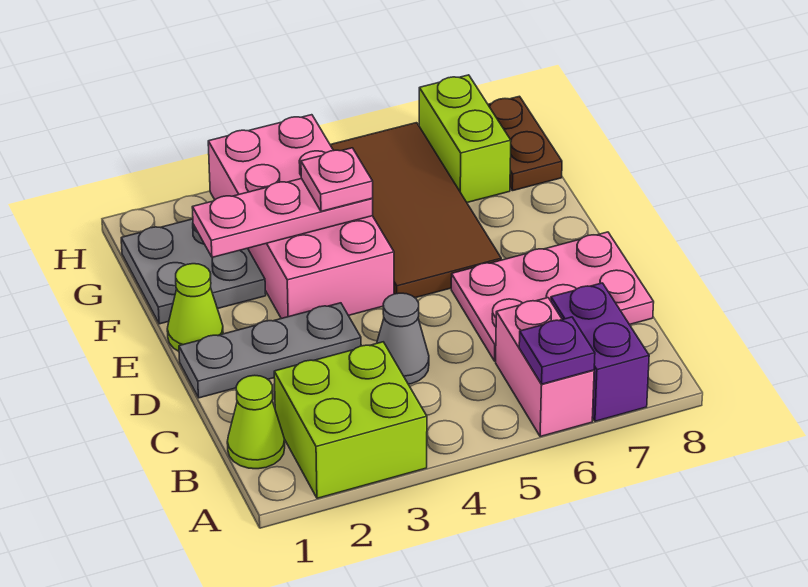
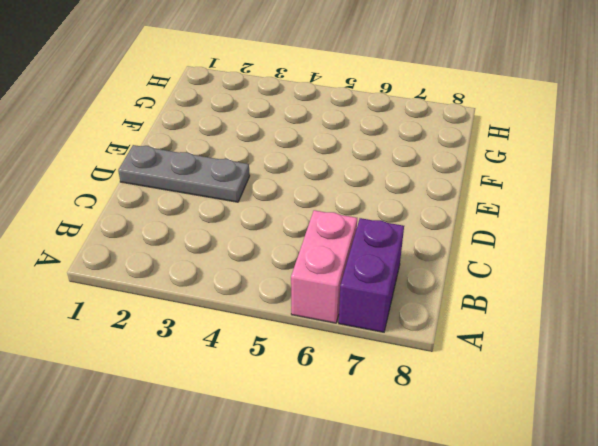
none -> lime brick A2:B3 level 1
none -> lime cone B1 level 1
none -> grey cone C4 level 1

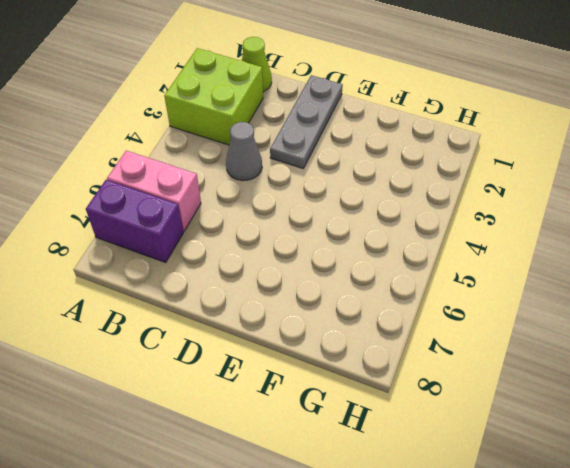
none -> pink plate C6:D8 level 1
none -> lime cone E1 level 1
none -> pink brick E3:H4 level 1

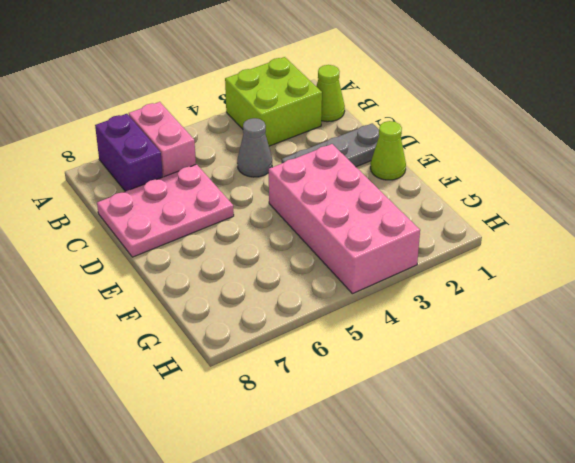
none -> brown tile E5:H6 level 1
none -> grey plate F1:G2 level 1
none -> lime brick G7:H7 level 1

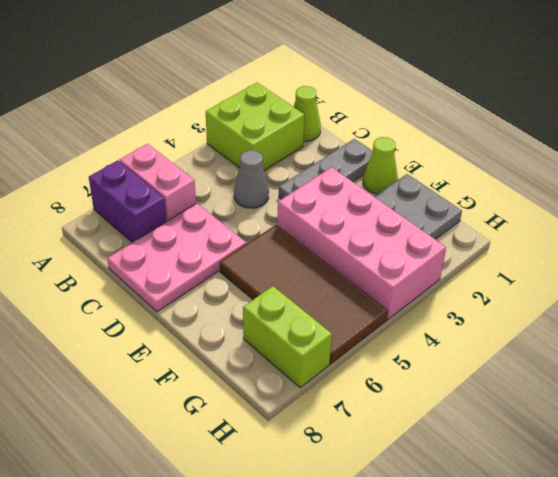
none -> brown plate G8:H8 level 1
none -> purple plate A6 level 2
none -> pink plate F2:F4 level 2

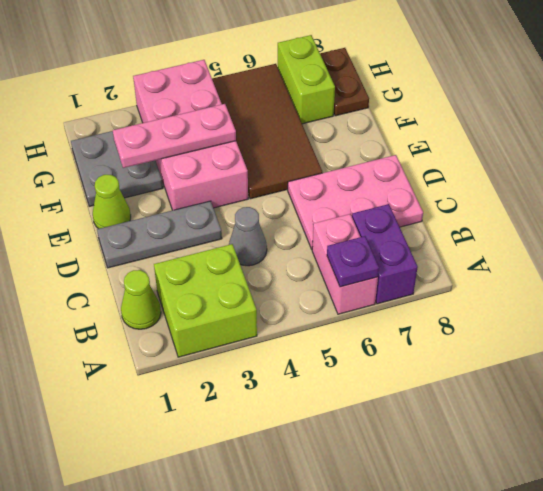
none -> pink plate F4 level 3

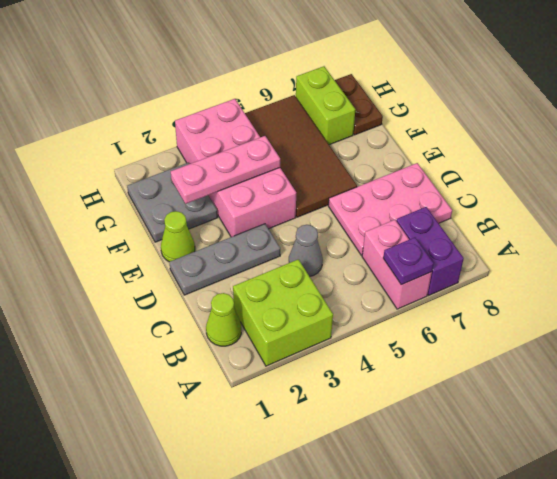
none -> pink plate F4 level 3

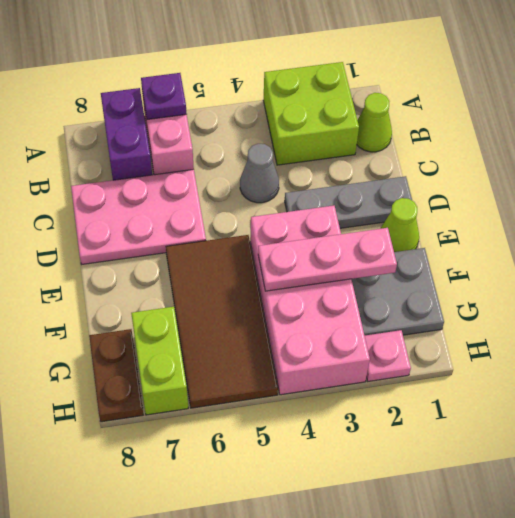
pink plate H2 level 1 -> pink plate F4 level 3

